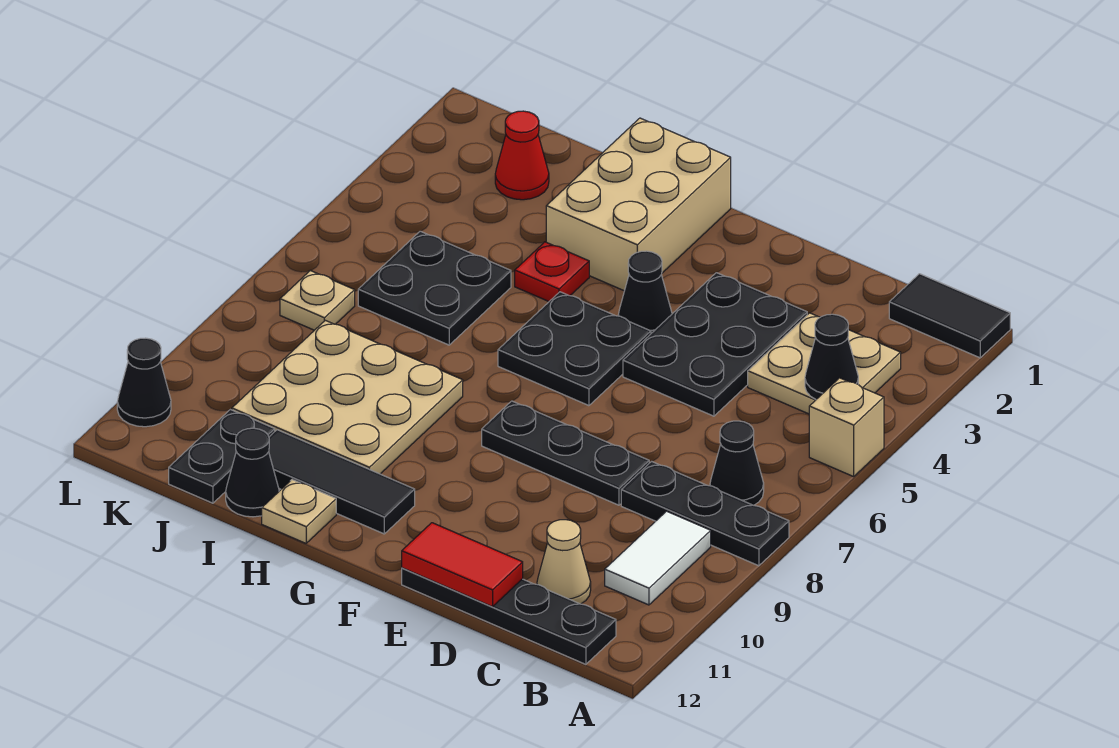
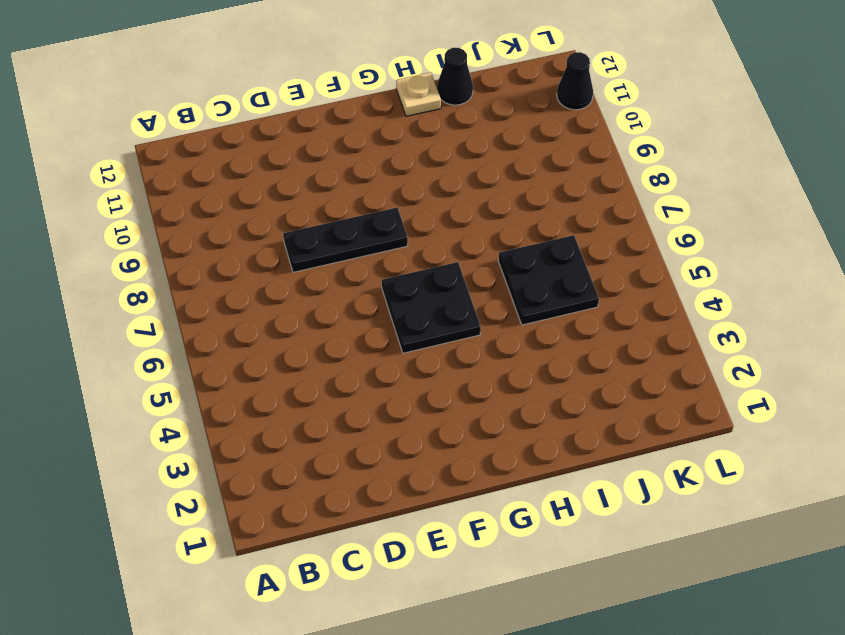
none -> black tile A1:B1 level 1
none -> tan brick A5 level 1
none -> black plate A8:C8 level 1

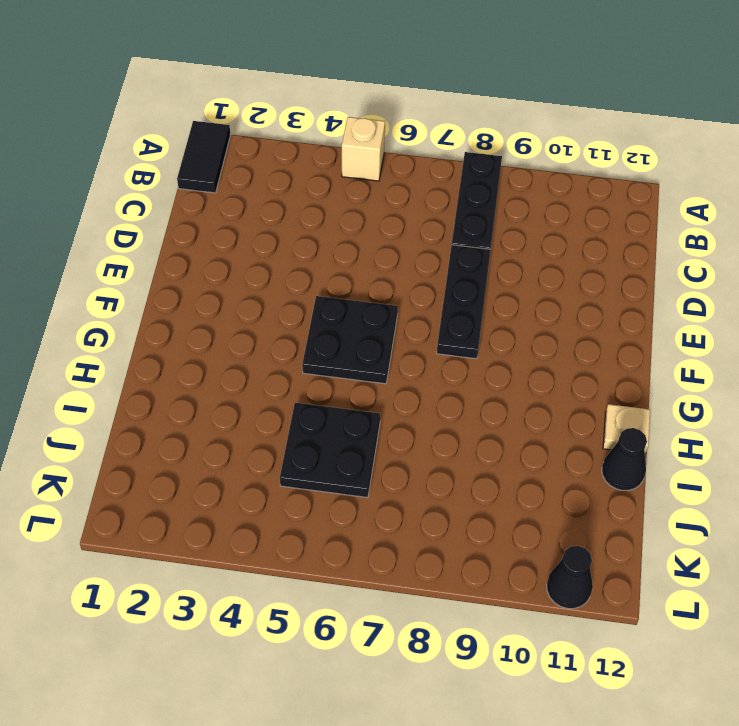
none -> tan plate B3:C4 level 1
none -> black cone B7 level 1
none -> white tile B9:B10 level 1

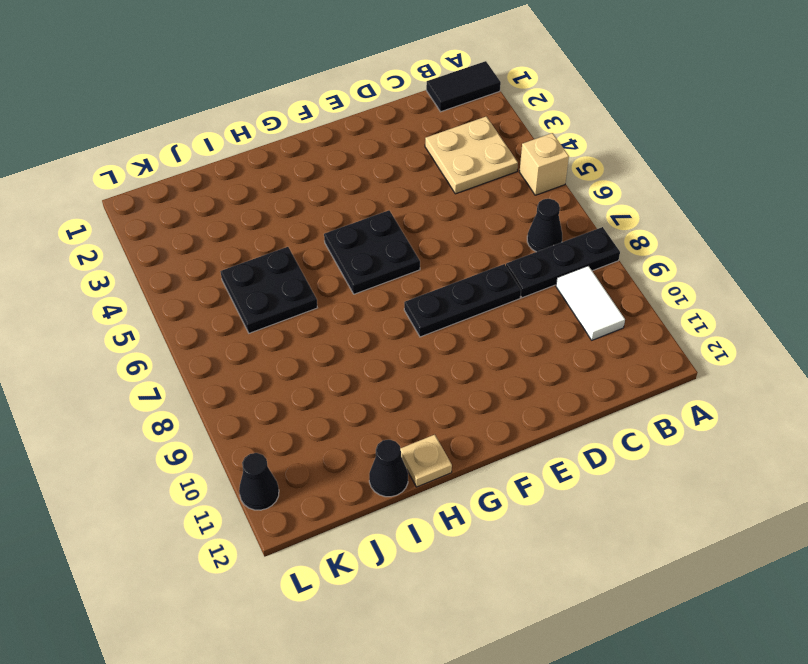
none -> black plate B12:E12 level 1
none -> tan cone C11 level 1
none -> black plate D3:E5 level 1

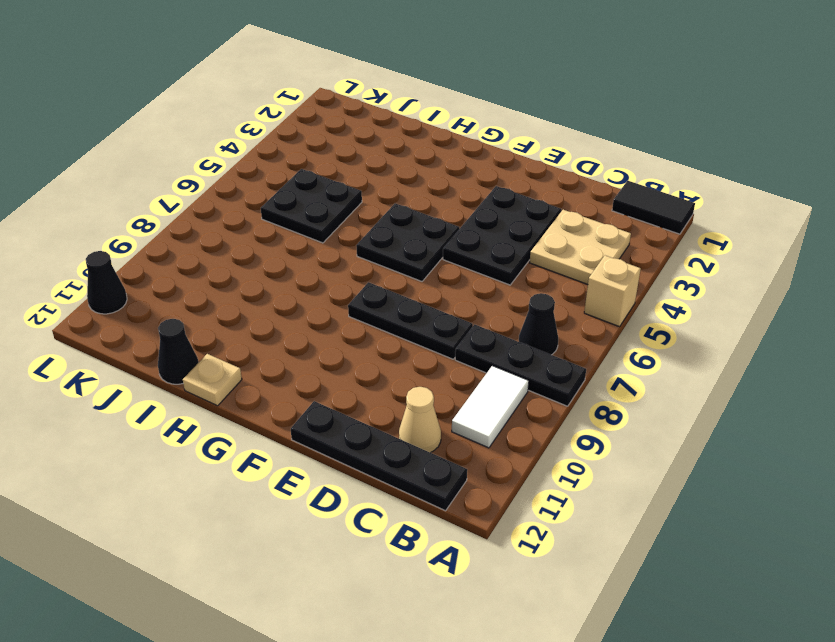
none -> black cone F4 level 1
none -> tan brick G1:H3 level 1
none -> black tile G11:I11 level 1

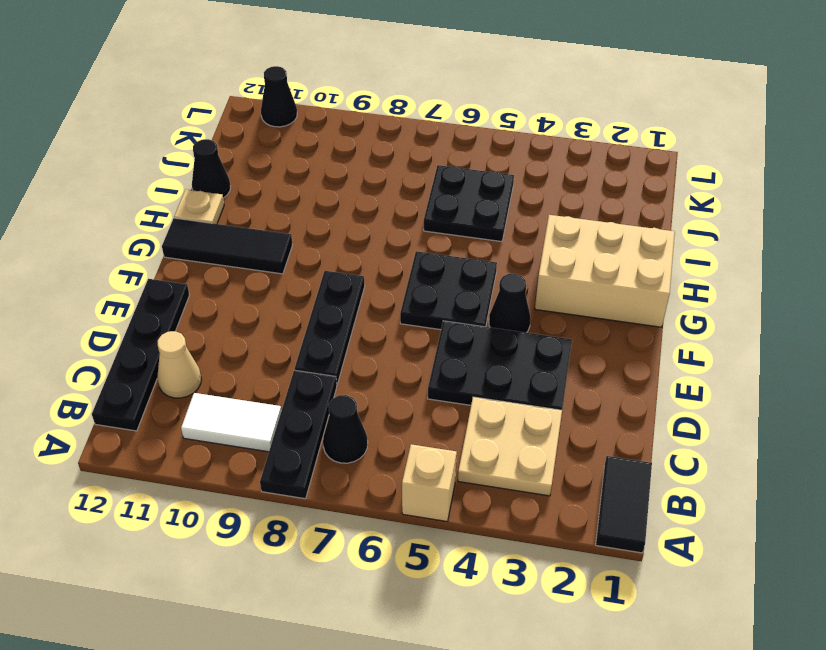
black tile G10:G12 level 1 -> black tile G11:I11 level 1
none -> red plate H4 level 1
none -> tan plate H8:J10 level 1
none -> red cone J2 level 1

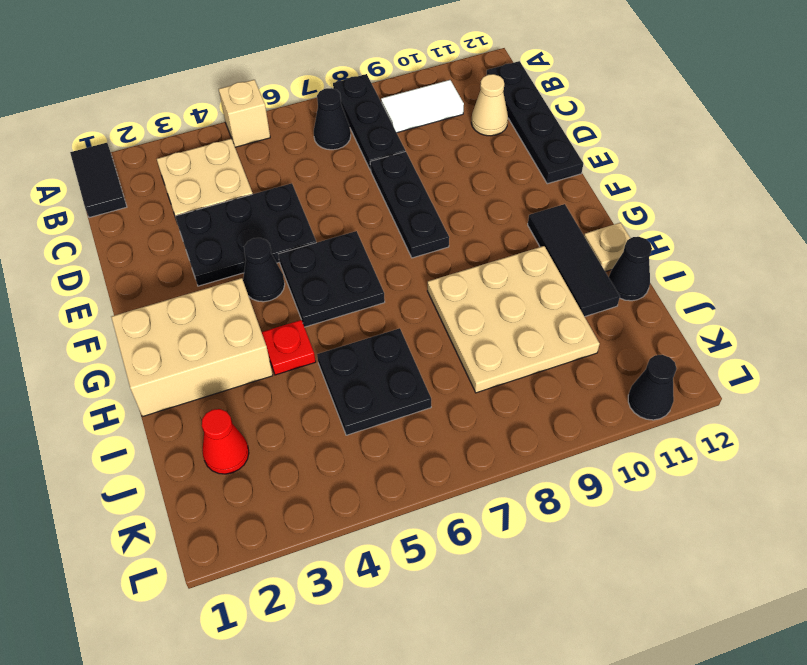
none -> black plate J11:J12 level 1
none -> tan plate K7 level 1
none -> black cone B4 level 2

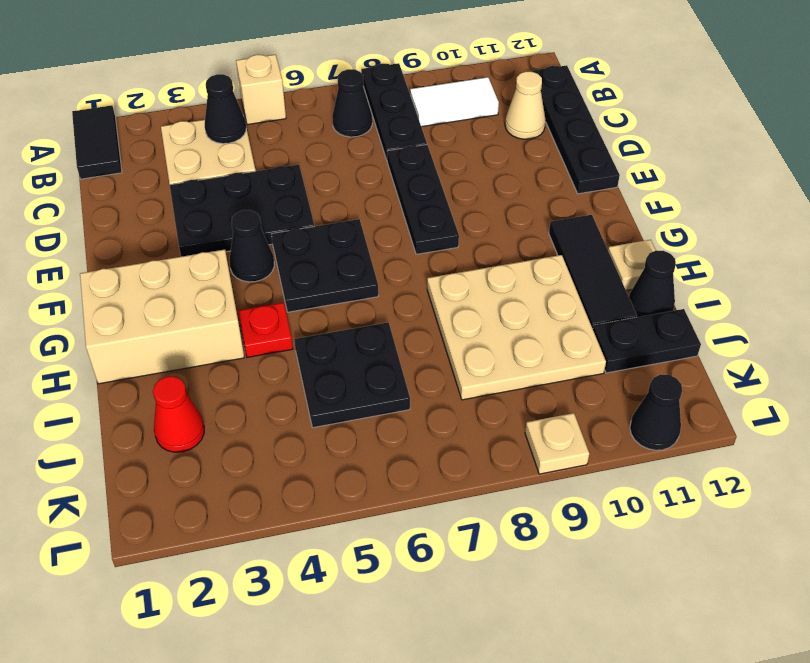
tan plate L9 level 1 -> tan plate K7 level 1
none -> red tile D12:E12 level 2

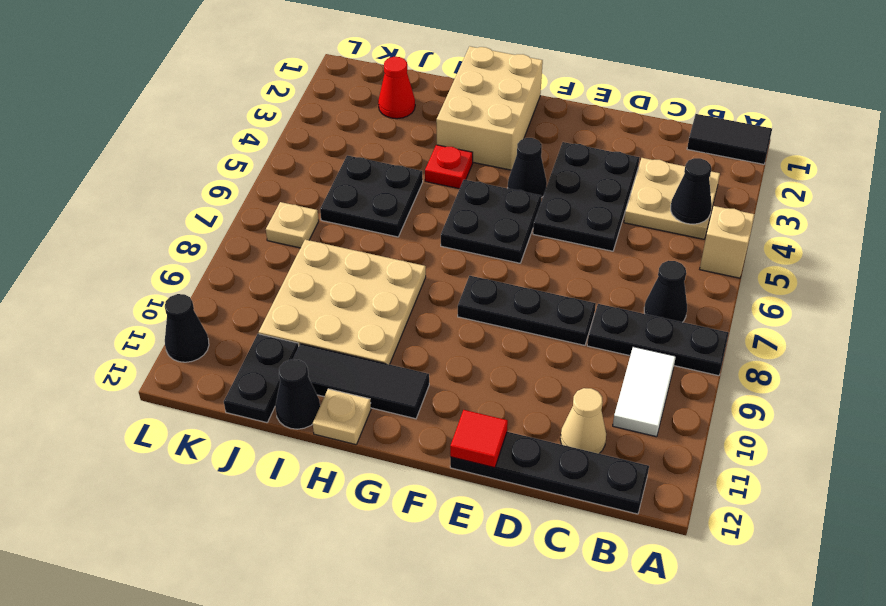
red tile E12 level 2 -> red tile D12:E12 level 2

